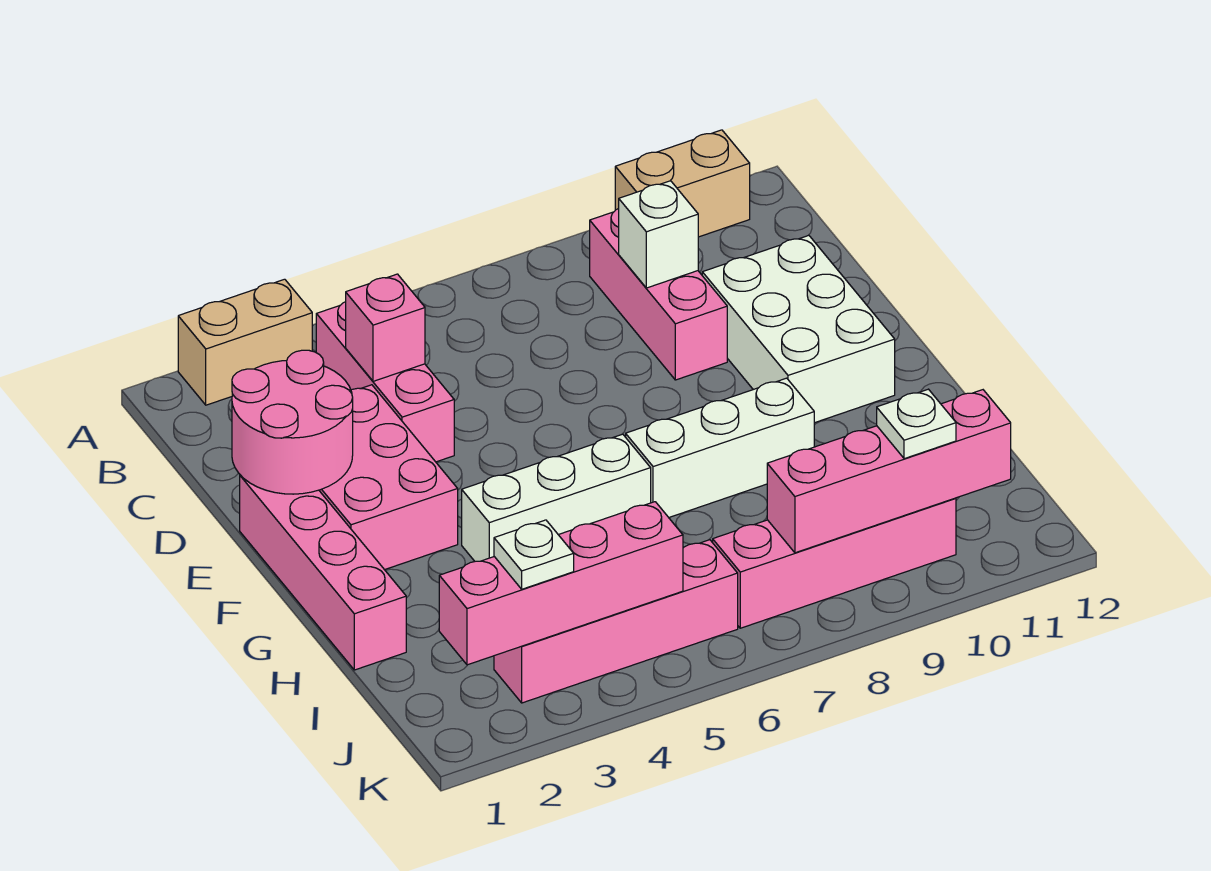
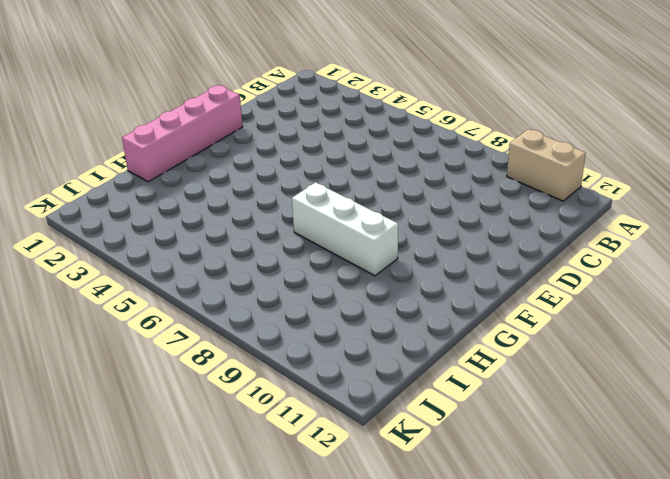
none -> tan brick A2:A3 level 1
none -> pink brick B4:D4 level 1
none -> pink brick B9:D9 level 1

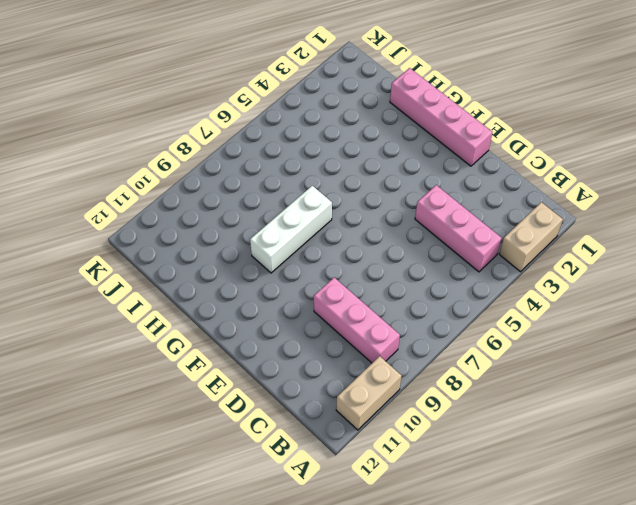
none -> pink brick D2:F3 level 1
none -> white brick D10:F11 level 1
none -> white brick G4:G6 level 1

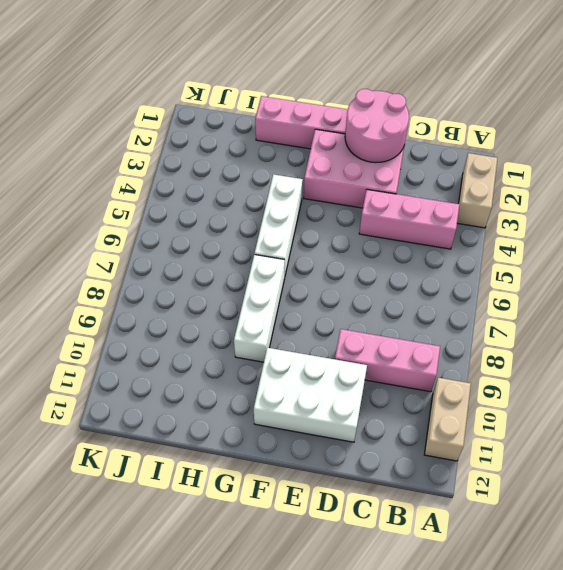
none -> pink brick J3:J6 level 1
none -> pink brick J7:J10 level 1
none -> pink brick C4 level 2

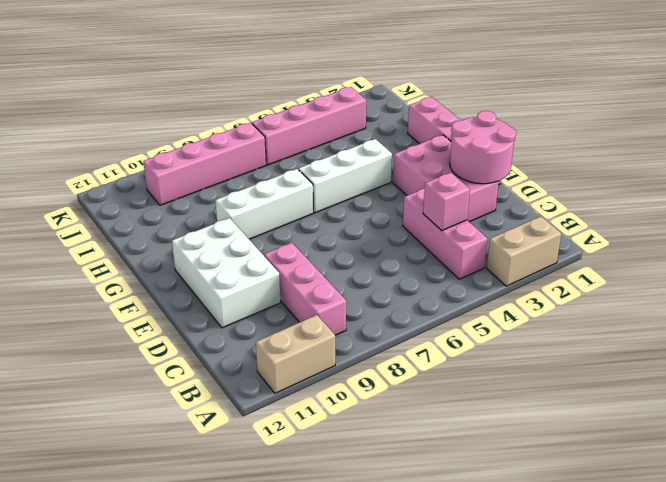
none -> white brick C9 level 2
none -> pink brick J2:J5 level 2
none -> pink brick J8:J11 level 2

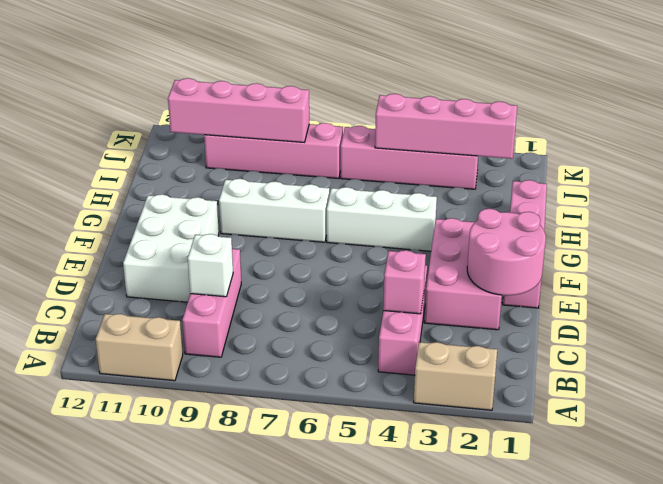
none -> white plate J3 level 3
none -> white plate J10 level 3

